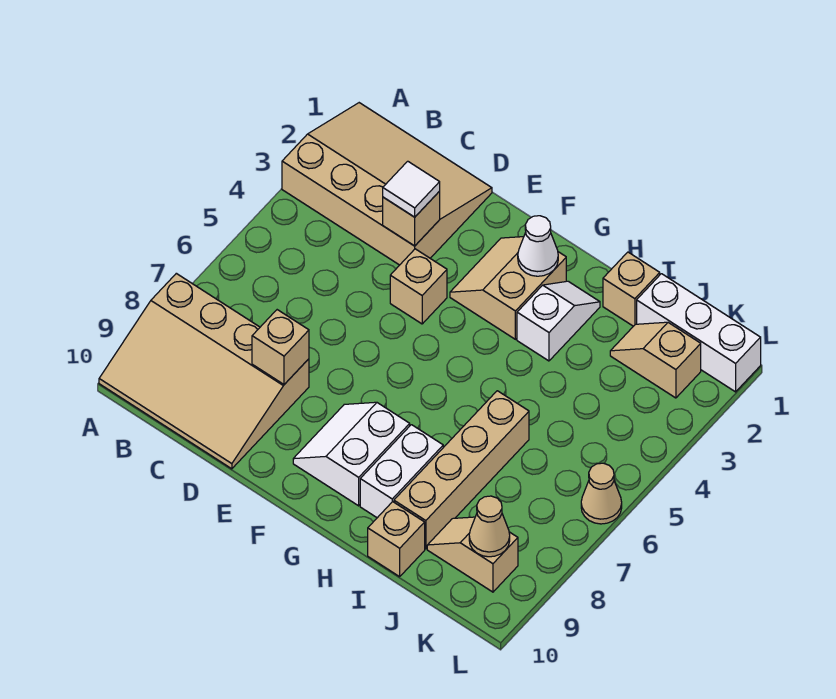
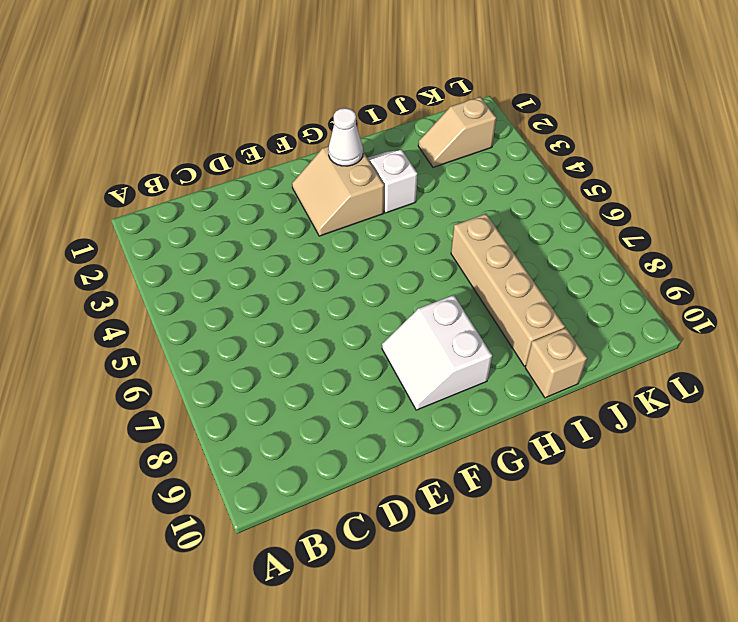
none -> tan slope A1:D3 level 1 top 3
none -> tan slope A8:D10 level 1 top 8
none -> tan brick E4 level 1

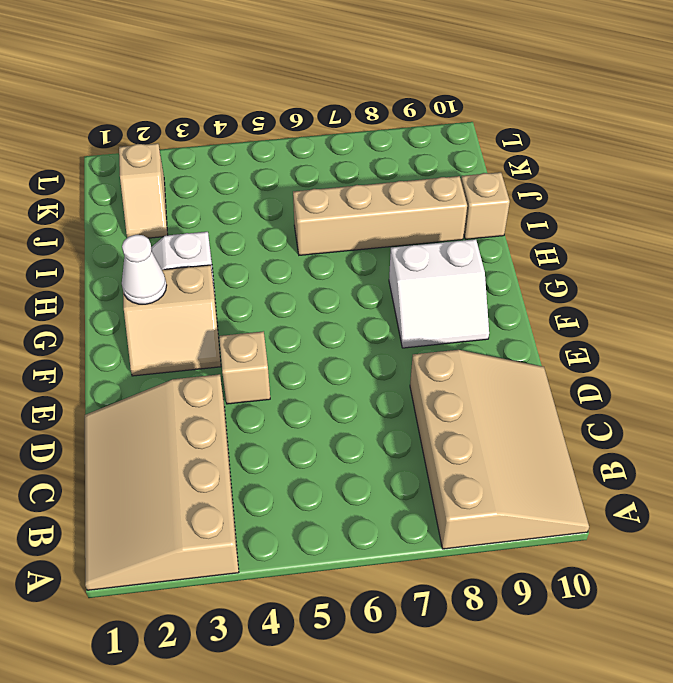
none -> white brick H8:H9 level 1
none -> tan brick I1 level 1
none -> white brick J1:L1 level 1

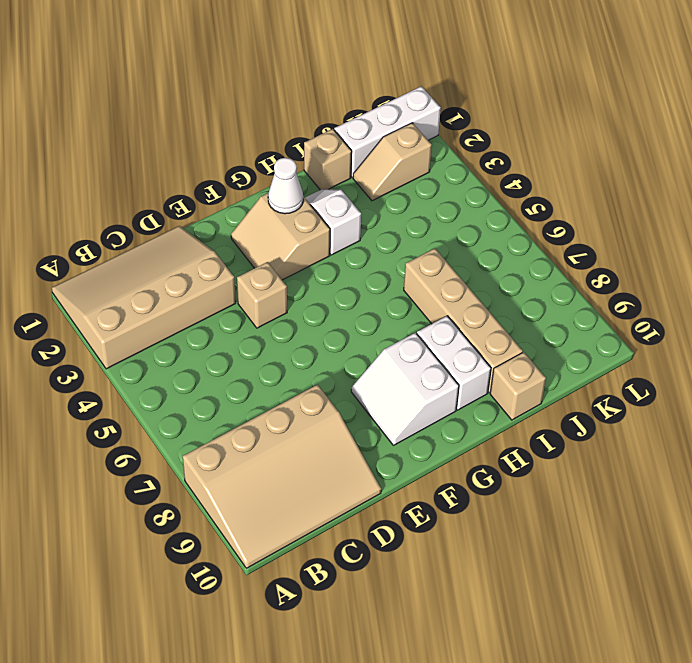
none -> tan slope J9:K9 level 1 top K
none -> tan cone L6 level 1
none -> tan brick D3 level 2

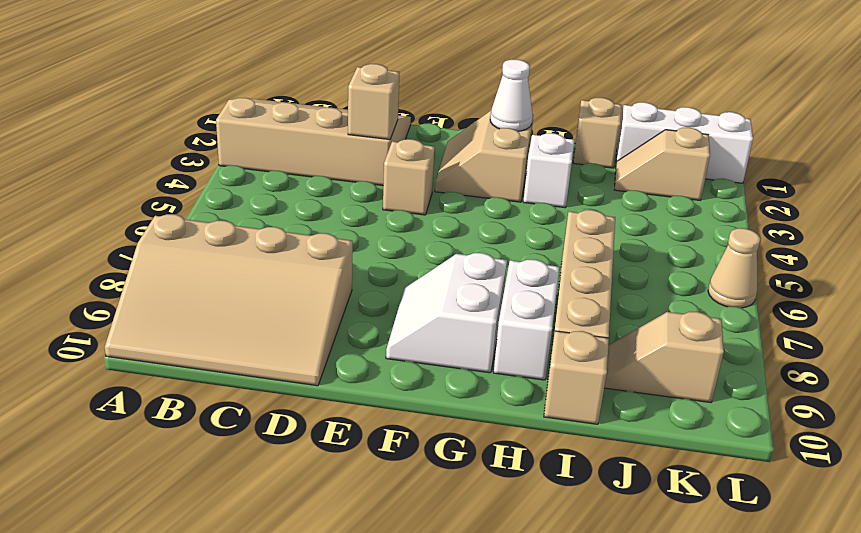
none -> tan brick D8 level 2
none -> tan cone K9 level 2
none -> white tile D3 level 3

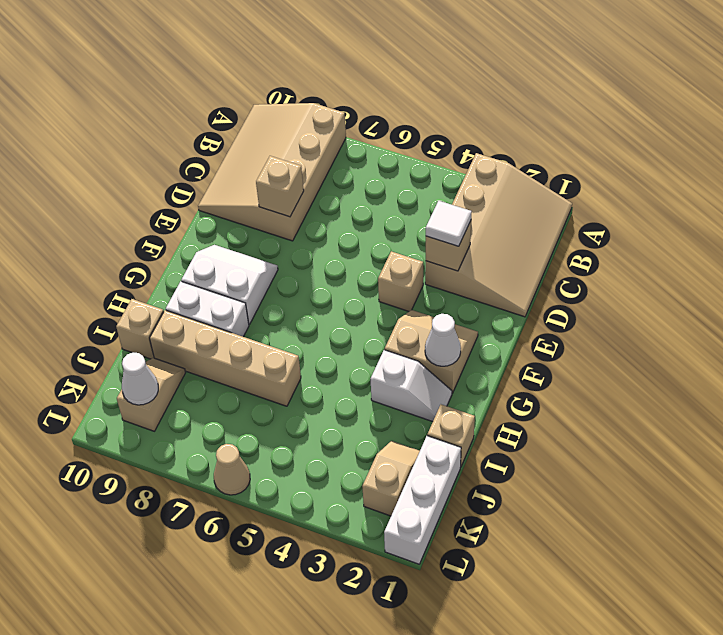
white cone K9 level 2 -> tan cone K9 level 2

